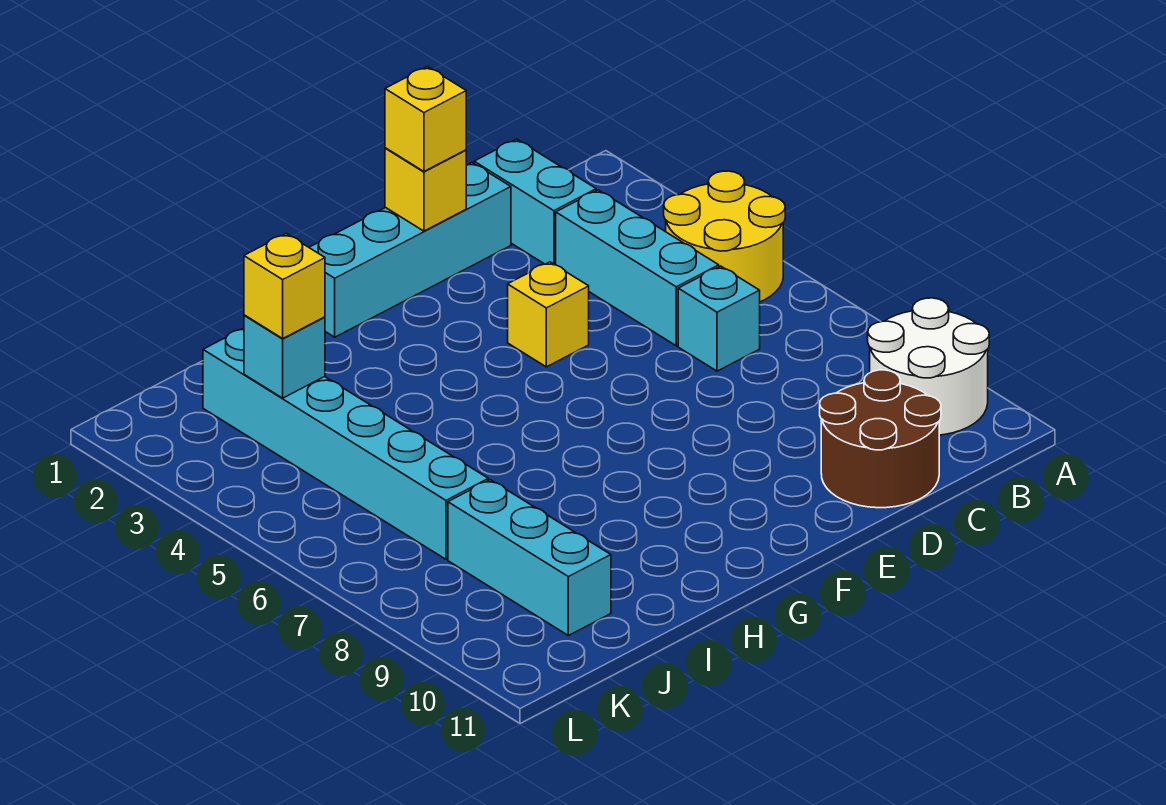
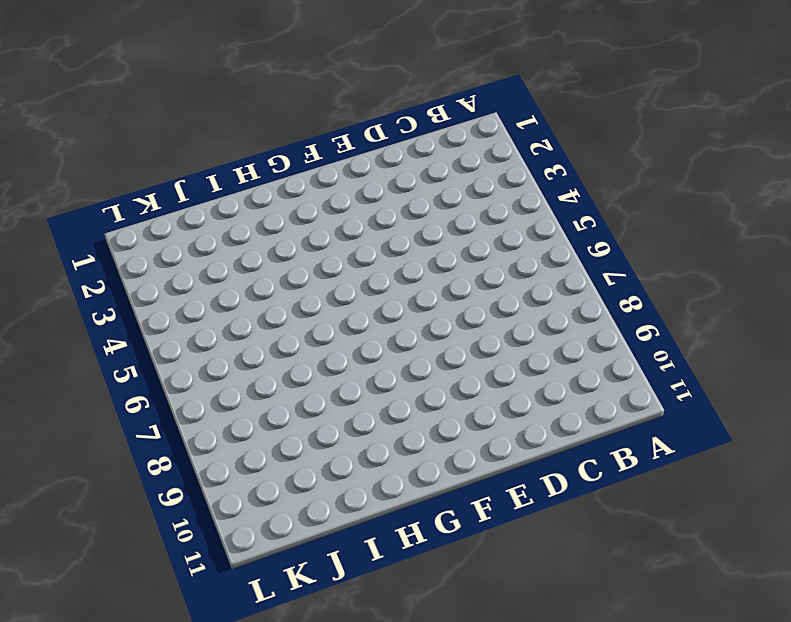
none -> yellow round brick A4:B5 level 1
none -> white round brick A9:B10 level 1
none -> cyan brick C1:C2 level 1

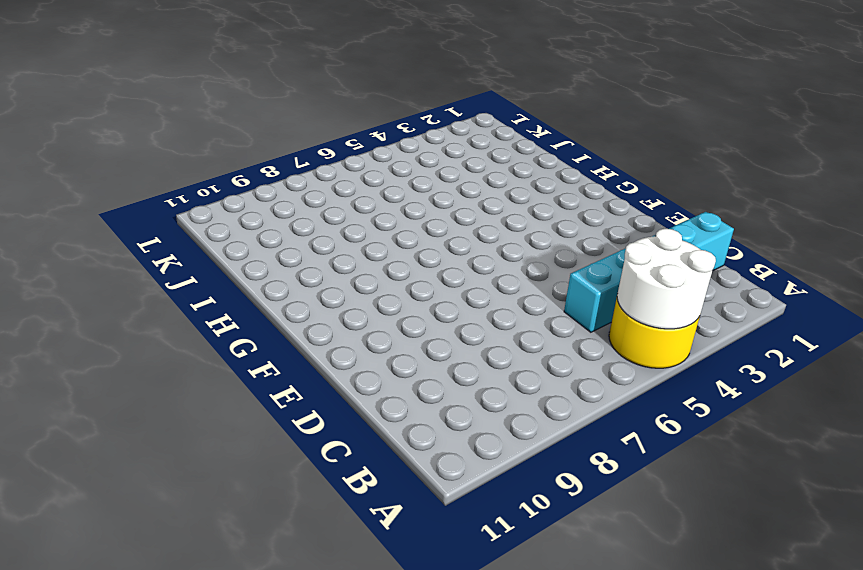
white round brick A4:B5 level 2 -> white round brick A9:B10 level 1
none -> cyan brick C6 level 1
none -> brown round brick C10:D11 level 1
none -> cyan brick D1:G1 level 1

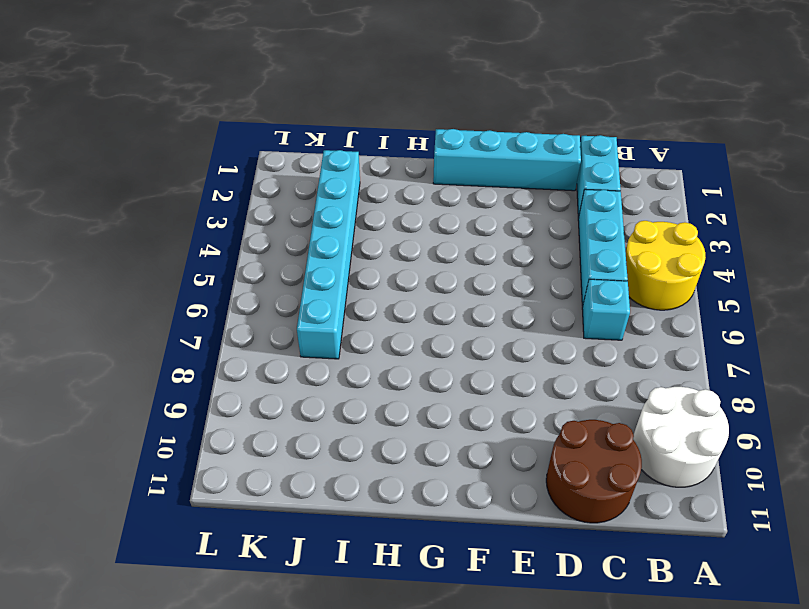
none -> yellow brick E4 level 1
none -> cyan brick J8:J10 level 1
none -> yellow brick E1 level 2

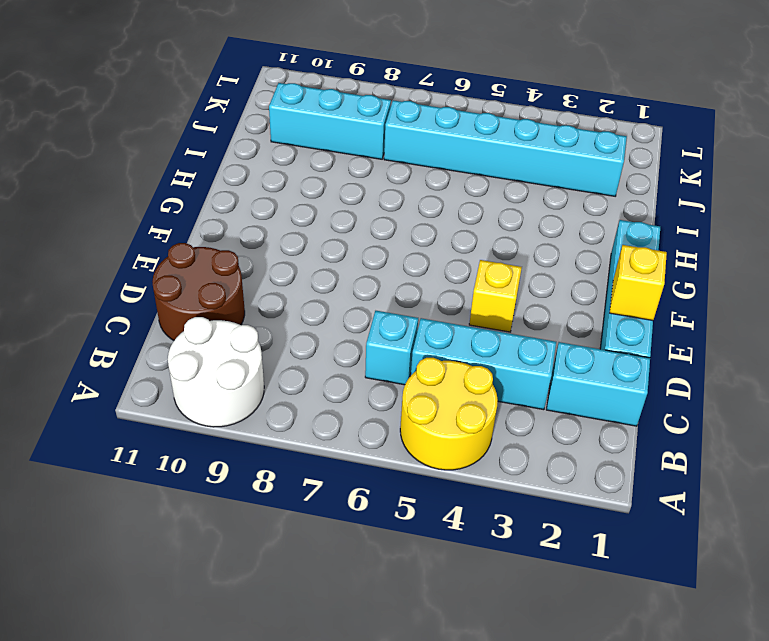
none -> cyan brick J3 level 2
none -> yellow brick E1 level 3
none -> yellow brick J3 level 3

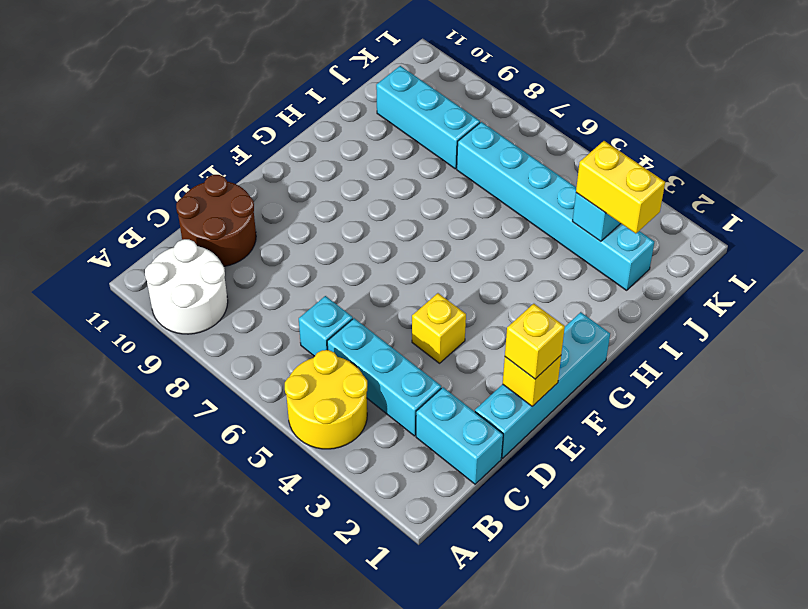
yellow brick J2:J3 level 3 -> yellow brick J3 level 3

